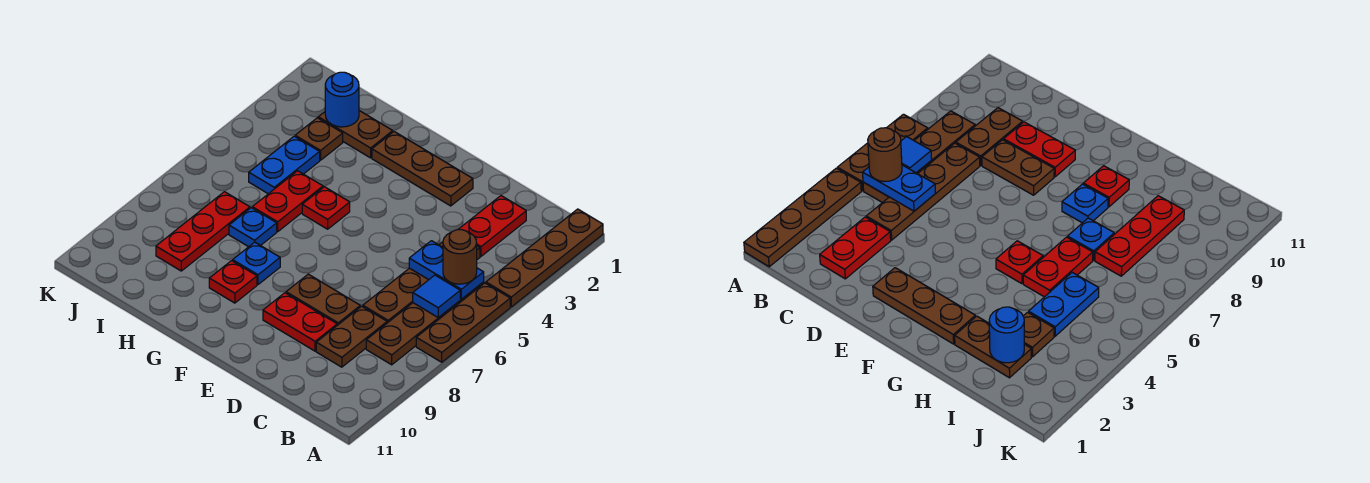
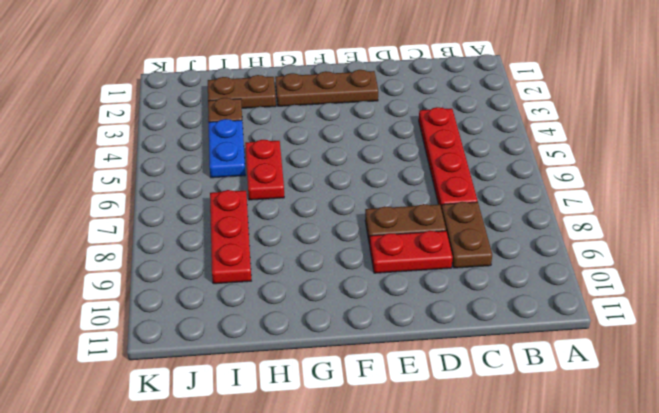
red plate C4:C7 level 1 -> brown plate C4:C7 level 1
none -> brown plate A1:A4 level 1
none -> brown plate A5:A7 level 1
none -> brown plate B5:B8 level 1

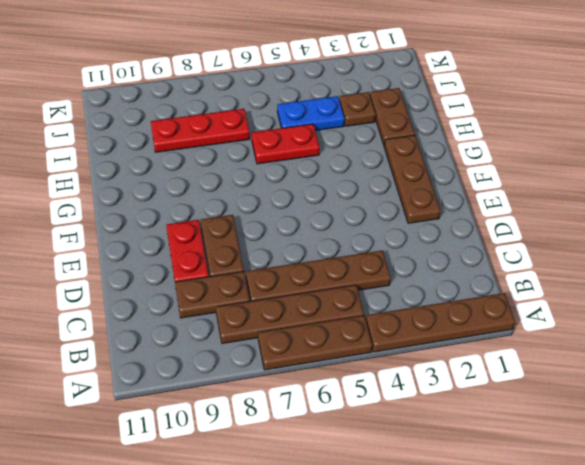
none -> red plate C2:C3 level 1
none -> red plate G5 level 1
none -> blue plate G8 level 1

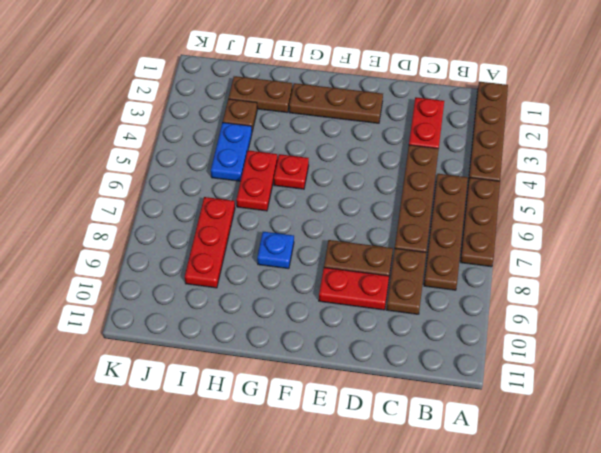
none -> red plate G9 level 1
none -> blue plate H7 level 1
none -> blue plate B5:C5 level 2

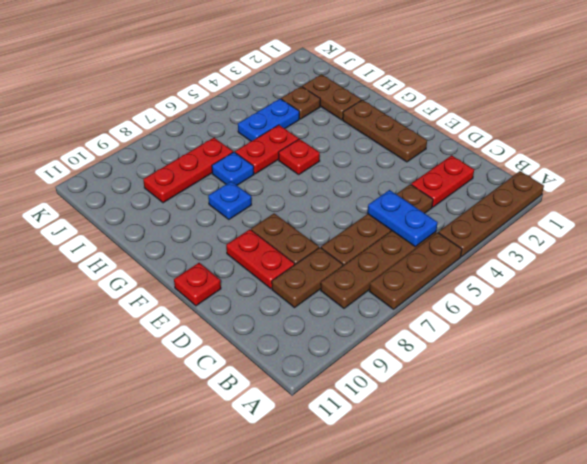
red plate E11 level 1 -> red plate G9 level 1
none -> blue tile B6 level 2
none -> blue round brick I2 level 2
none -> brown round brick B5 level 3

